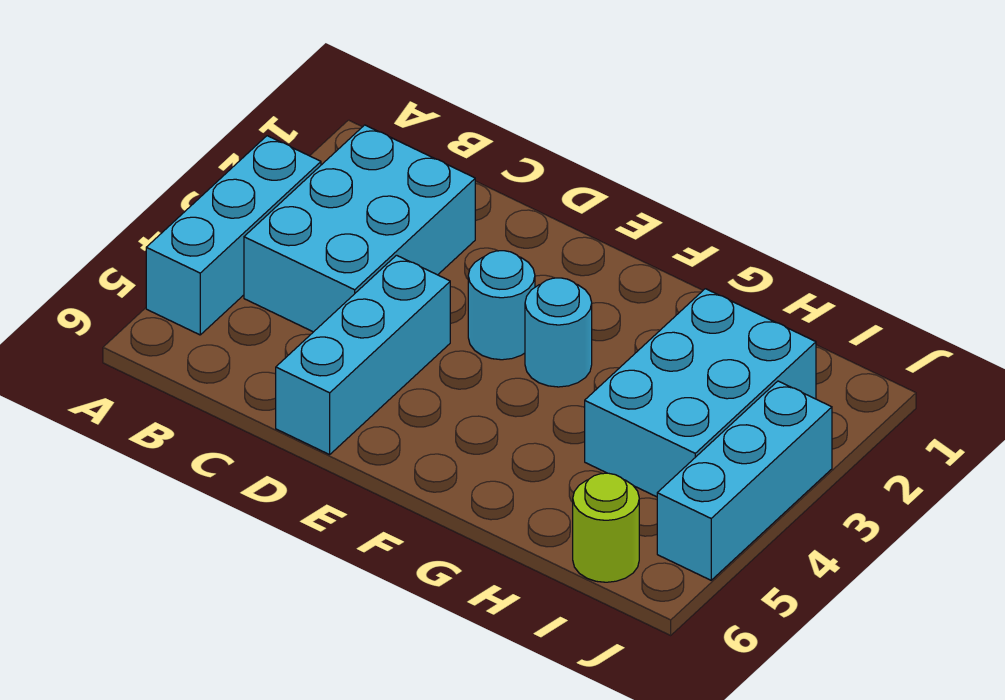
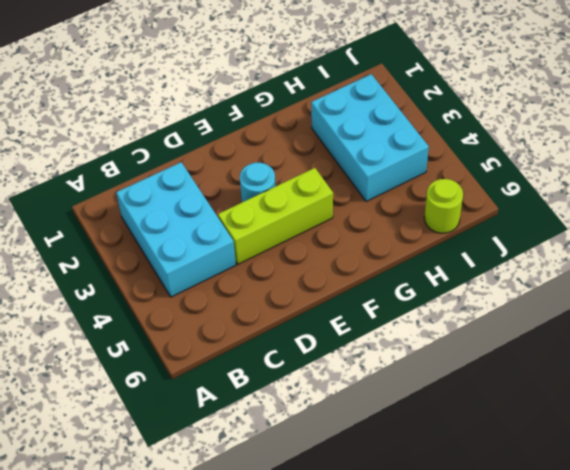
lime brick D4:F4 level 1 -> cyan brick D4:D6 level 1
none -> cyan brick A3:A5 level 1
none -> cyan round brick F3 level 1

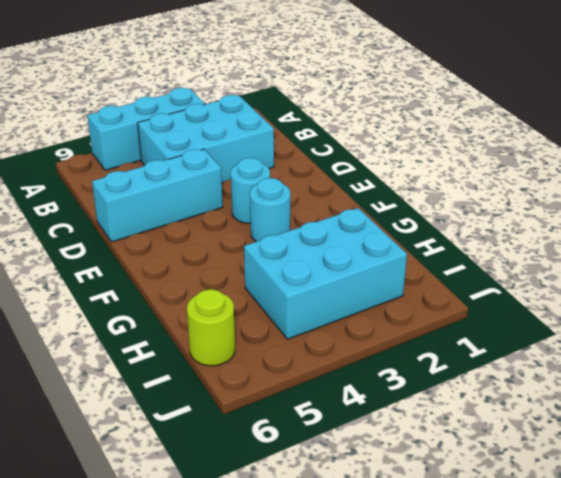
none -> cyan brick J3:J5 level 1

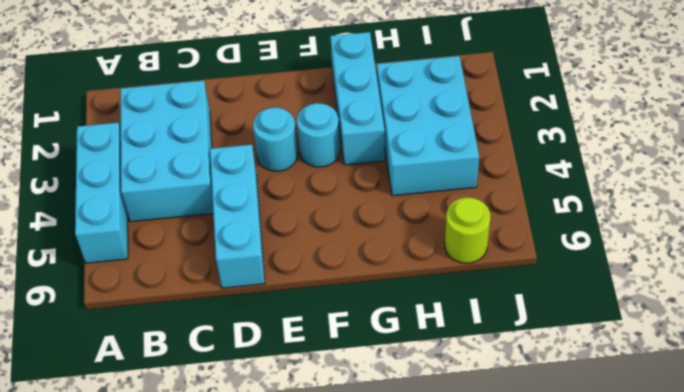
cyan brick G1:G3 level 1 -> cyan brick J3:J5 level 1

